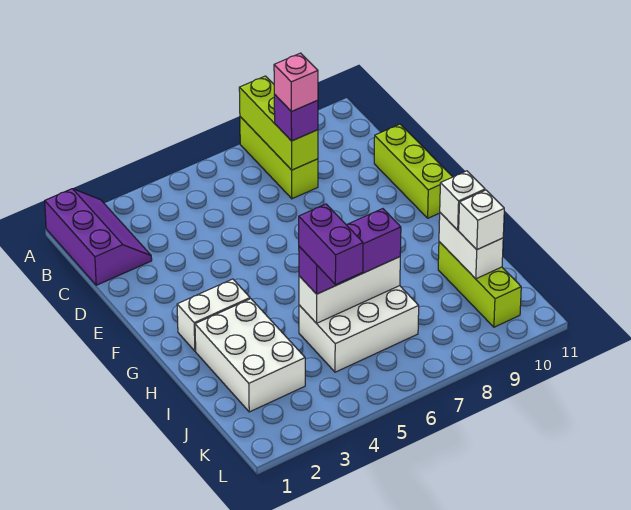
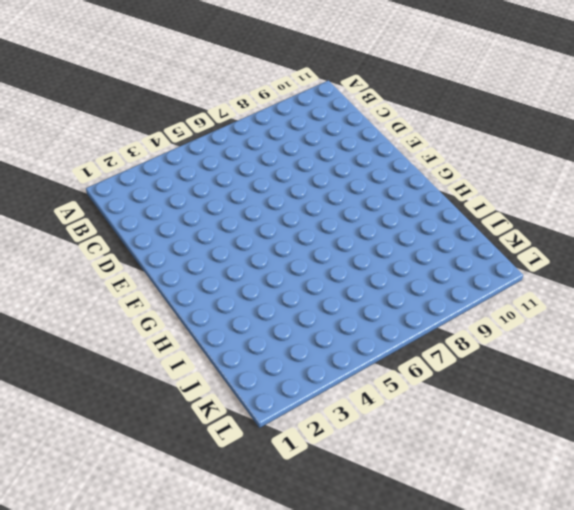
none -> purple slope A1:C2 level 1 top 1
none -> lime brick A8:C8 level 1
none -> lime brick D11:F11 level 1

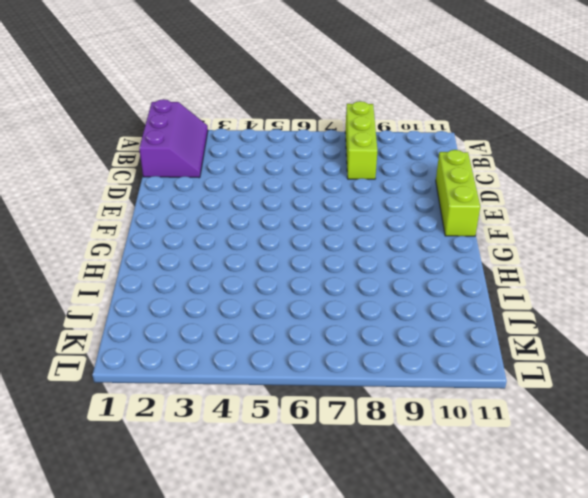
none -> white brick G2:G3 level 1
none -> white brick H2:J3 level 1
none -> white brick I5:J7 level 1

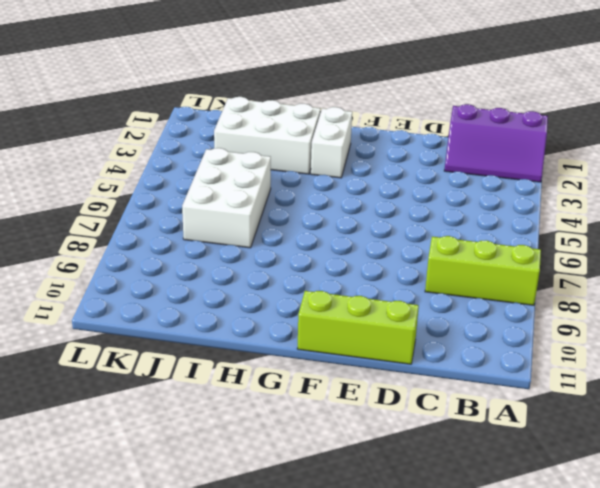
none -> lime brick I10:K10 level 1
none -> lime brick A8:C8 level 2
none -> white brick I5:I7 level 2

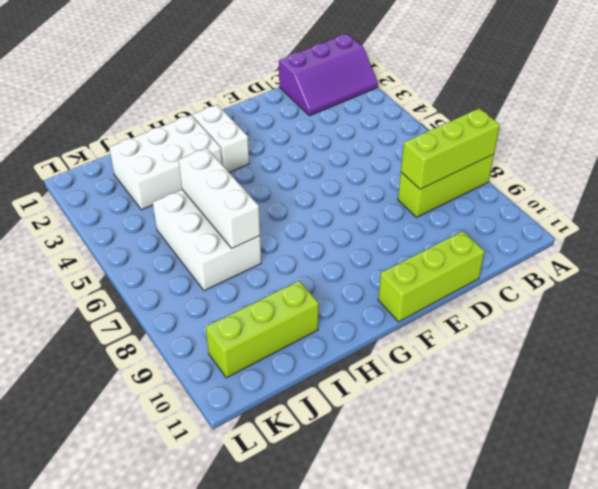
none -> white brick I10:J10 level 2
none -> purple brick C8 level 3
none -> purple brick I5:I7 level 3

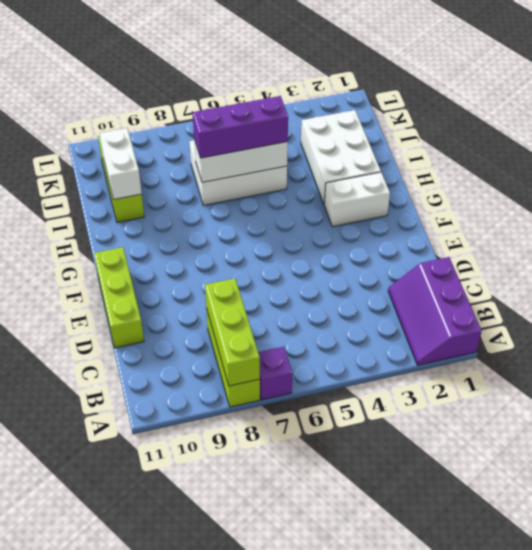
purple brick A7 level 1 -> purple brick C8 level 3
none -> white brick I10 level 3
none -> white brick J10 level 3
none -> pink brick C8 level 4

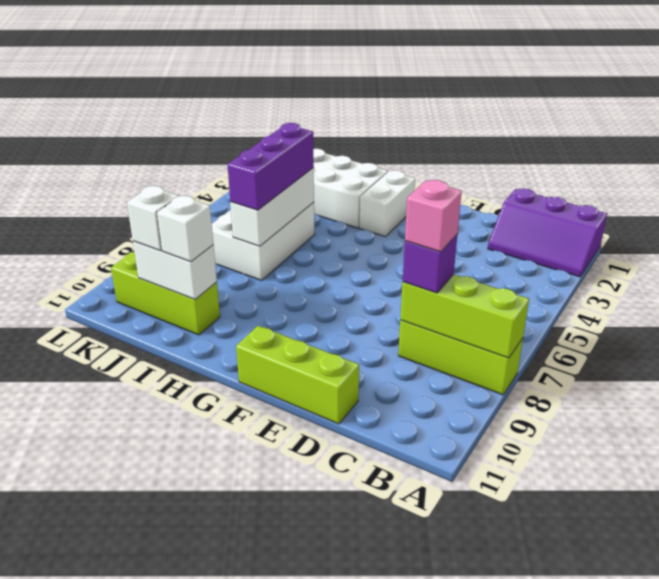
none -> purple brick I5:J5 level 4

